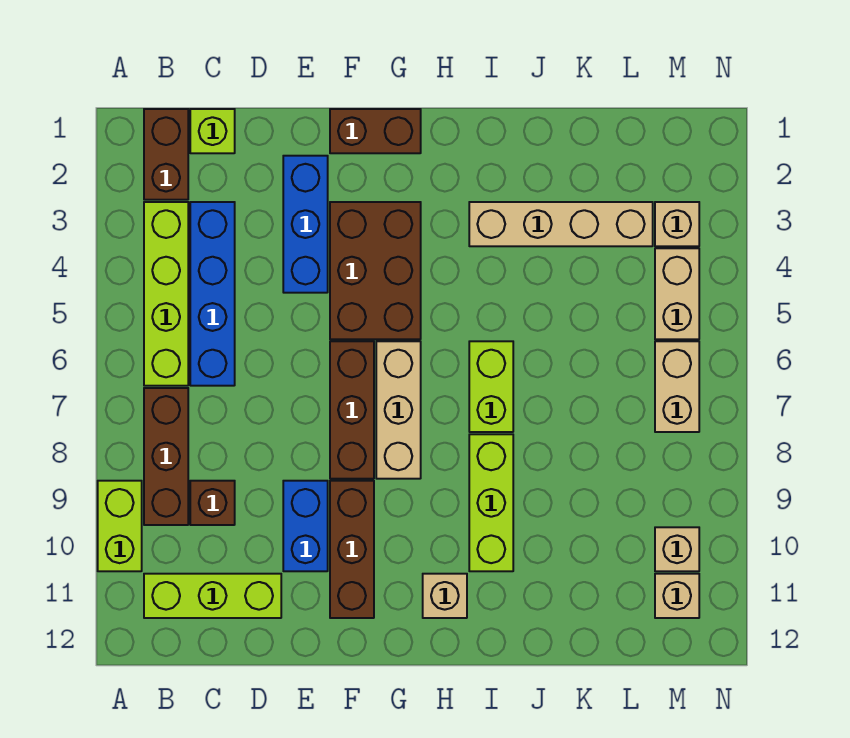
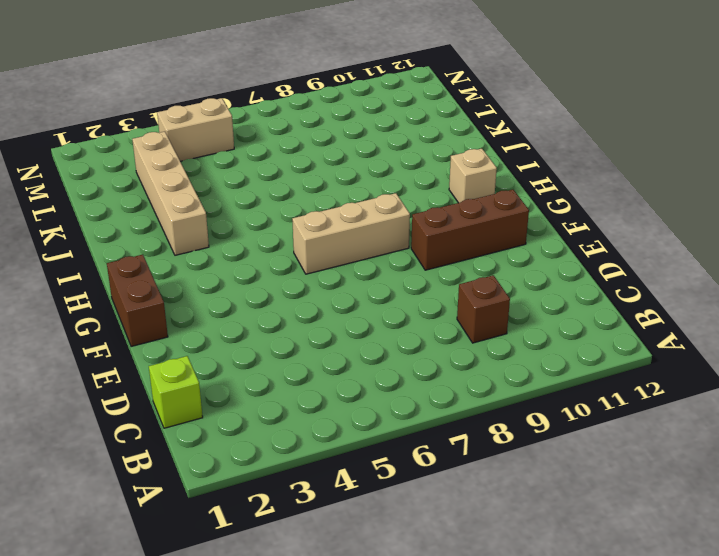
none -> lime brick A9:A10 level 1
none -> brown brick B1:B2 level 1
none -> lime brick B3:B6 level 1

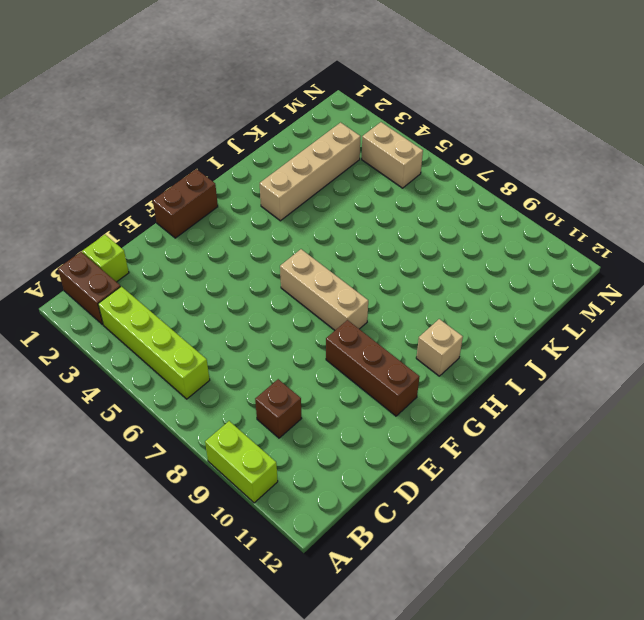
none -> brown brick B7:B9 level 1
none -> lime brick B11:D11 level 1
none -> blue brick C3:C6 level 1

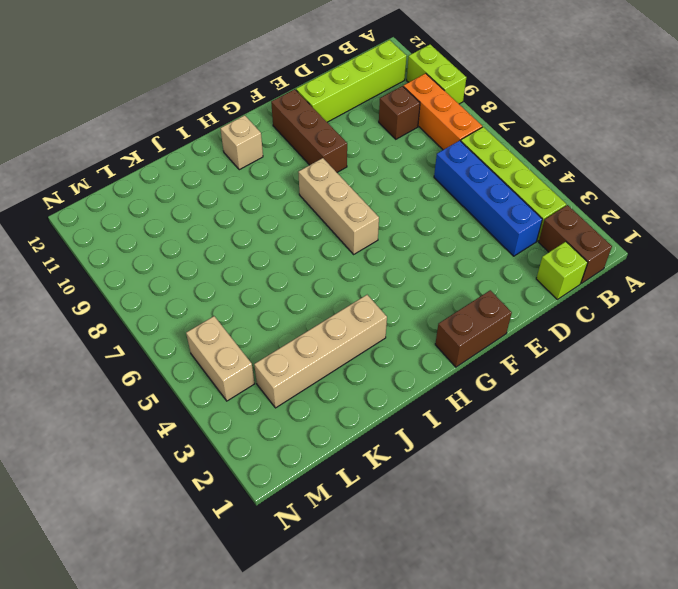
orange brick B7:B9 level 1 -> brown brick B7:B9 level 1
lime brick B11:E11 level 1 -> lime brick B11:D11 level 1
none -> blue brick E2:E4 level 1
none -> blue brick E9:E10 level 1
none -> brown brick F3:G5 level 1

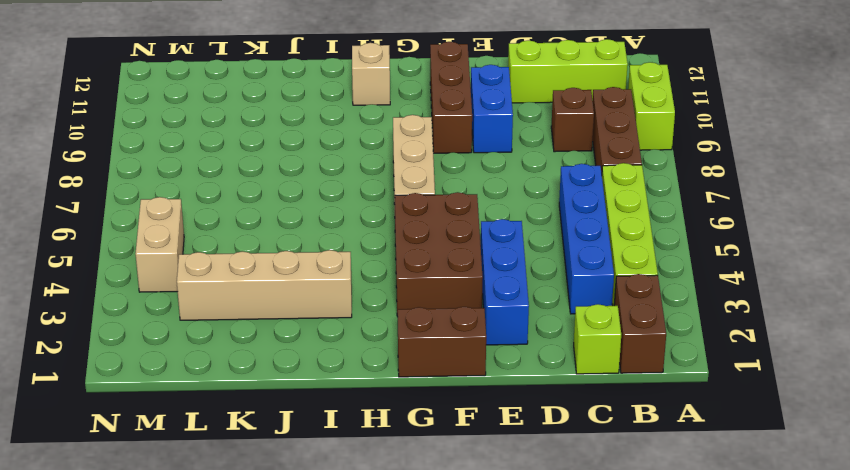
none -> brown brick F6:F8 level 1
none -> lime brick I6:I7 level 1
none -> lime brick I8:I10 level 1

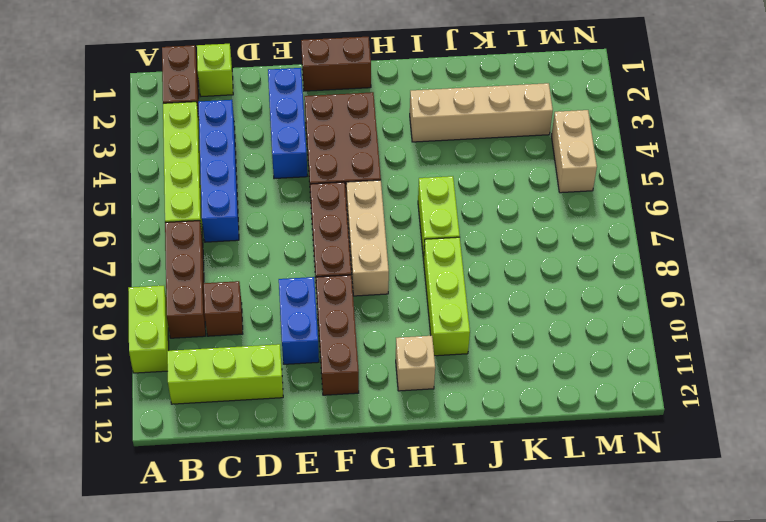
none -> tan brick M3 level 1
none -> tan brick M6:M7 level 1
none -> tan brick M10 level 1

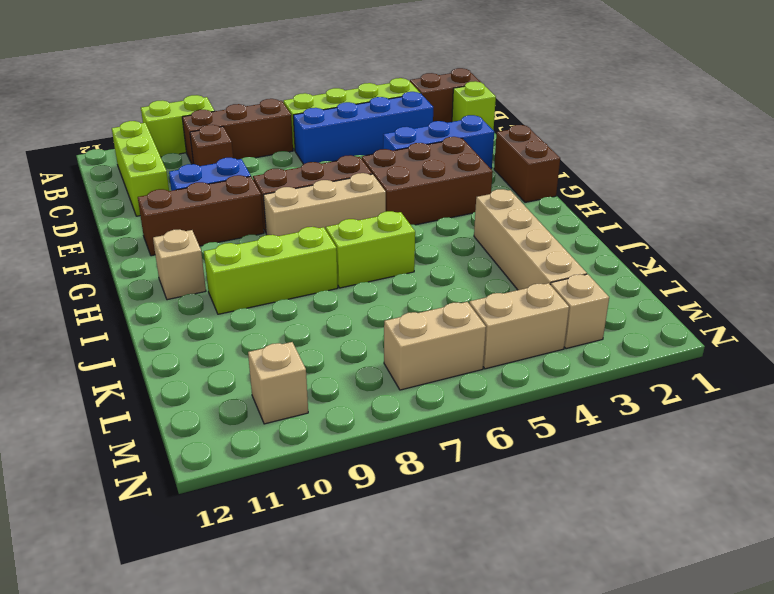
none -> tan brick M11 level 1

